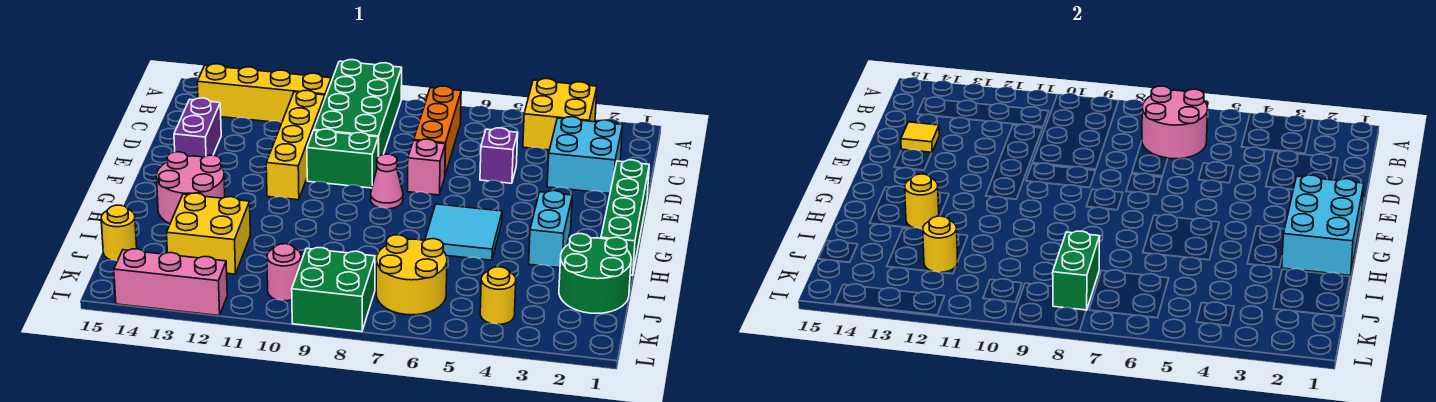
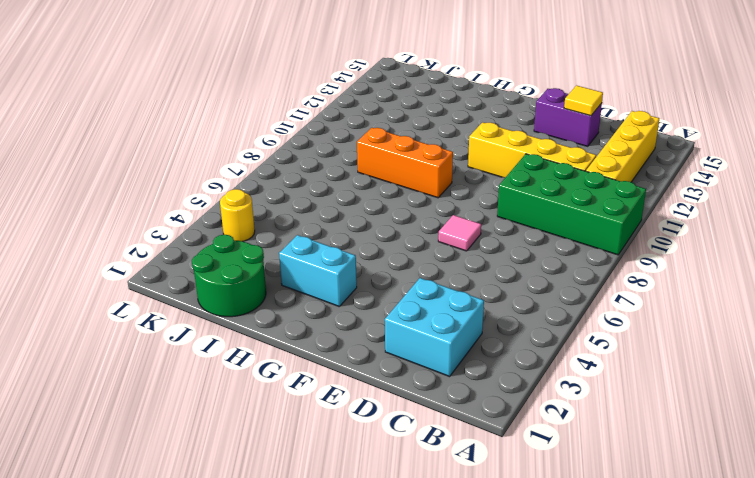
pink tile E7 level 1 -> pink brick E7 level 1
orange brick G9:I9 level 1 -> orange brick B7:D7 level 1
none -> yellow brick A3:B4 level 1
none -> purple brick D5 level 1
none -> green brick E1:H1 level 1

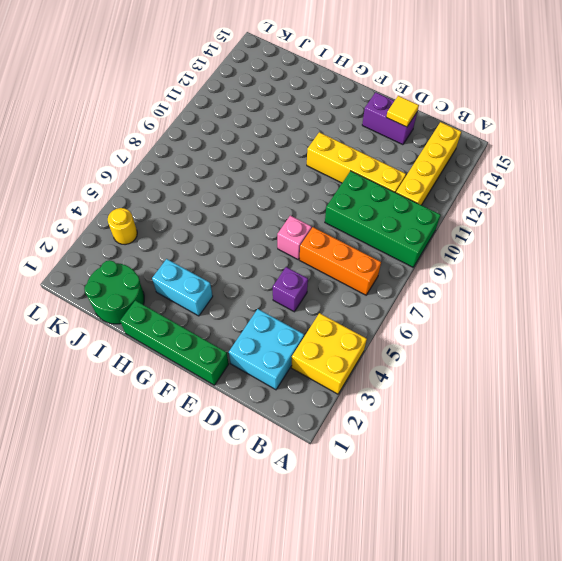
none -> green brick E9:E10 level 1
none -> pink cone F8 level 1
none -> cyan tile G5:H6 level 1

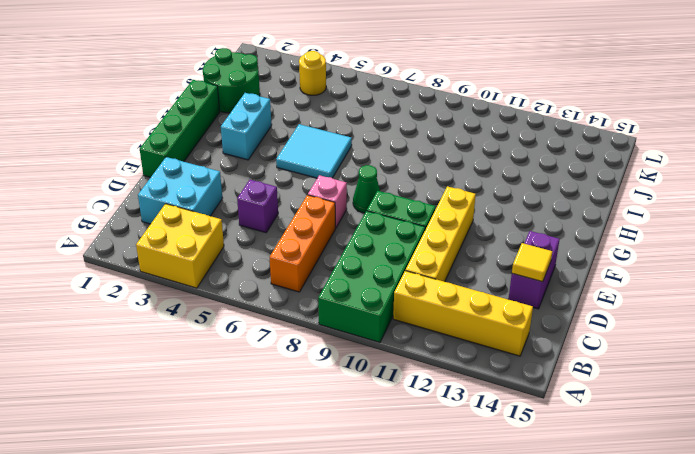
green cone F8 level 1 -> pink cone F8 level 1
none -> pink round brick G13:H14 level 1
none -> yellow brick I12:J13 level 1
none -> yellow round brick J6:K7 level 1

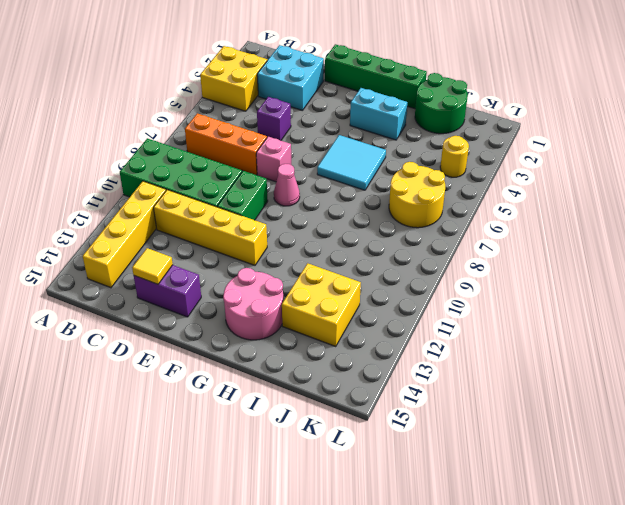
none -> yellow round brick J15 level 1
none -> green brick K8:L9 level 1
none -> pink round brick K10 level 1

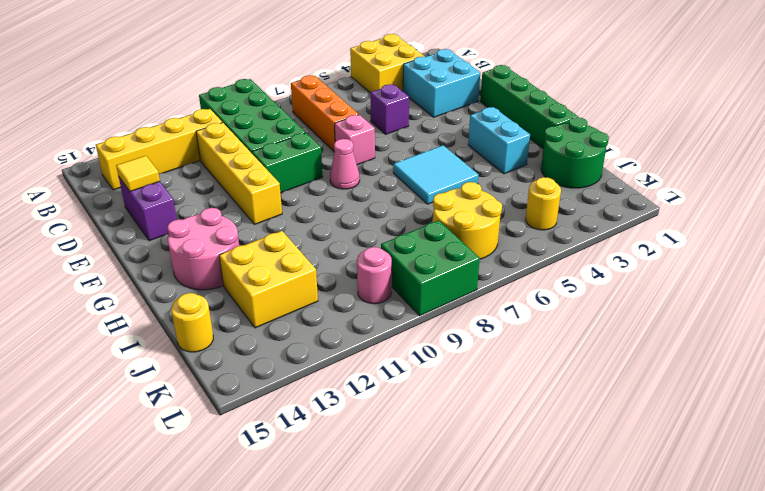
none -> pink brick L12:L14 level 1
none -> pink round brick B6:C7 level 2
none -> cyan brick F1:H2 level 2

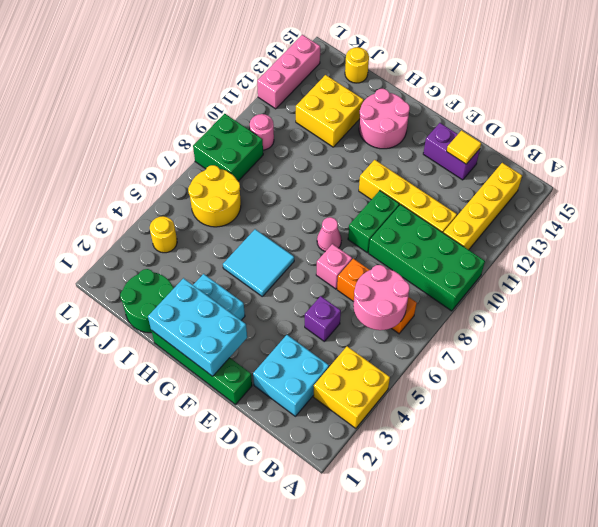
none -> yellow round brick H13 level 2
none -> green brick J8:K8 level 2
none -> yellow round brick J12 level 2

